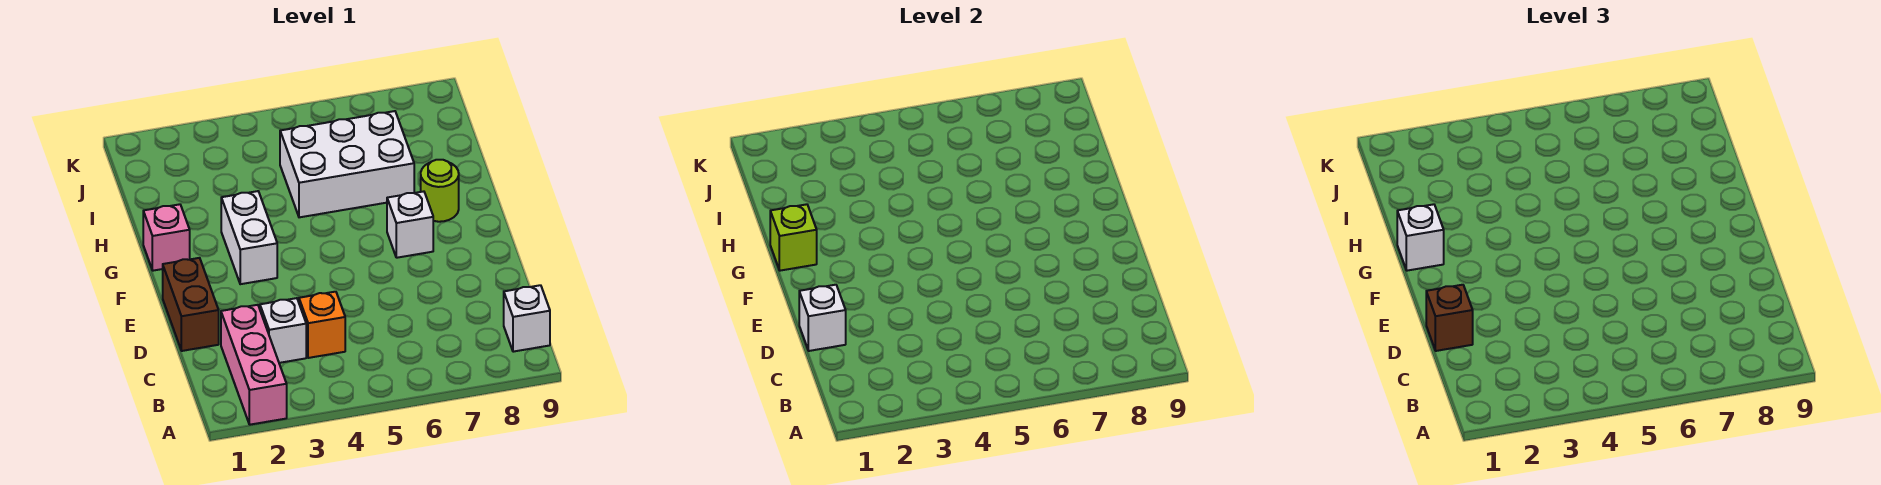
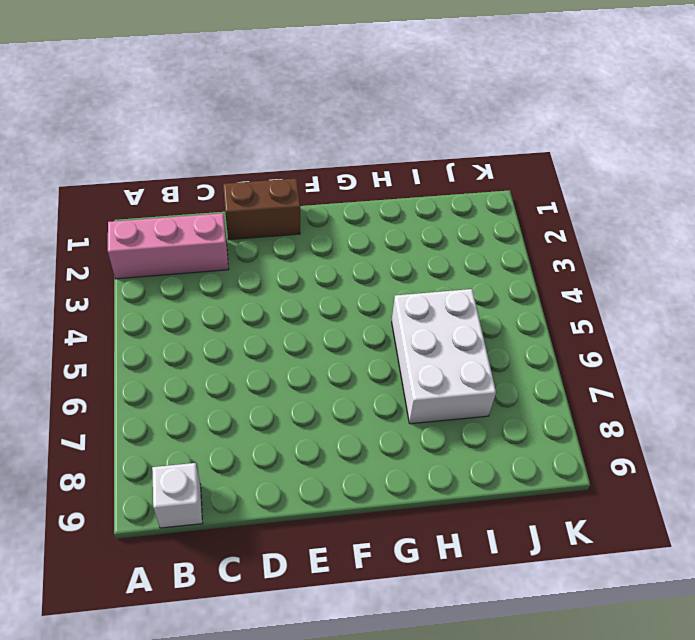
none -> white brick C3 level 1
none -> orange brick C4 level 1
none -> white brick F3:G3 level 1

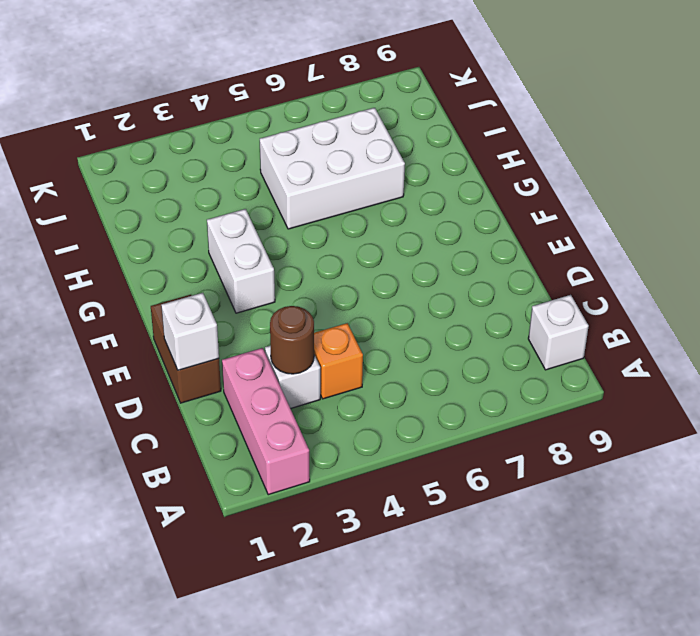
brown round brick C3 level 2 -> none
none -> white brick F7 level 1
none -> pink brick G1 level 1
none -> lime round brick G8 level 1

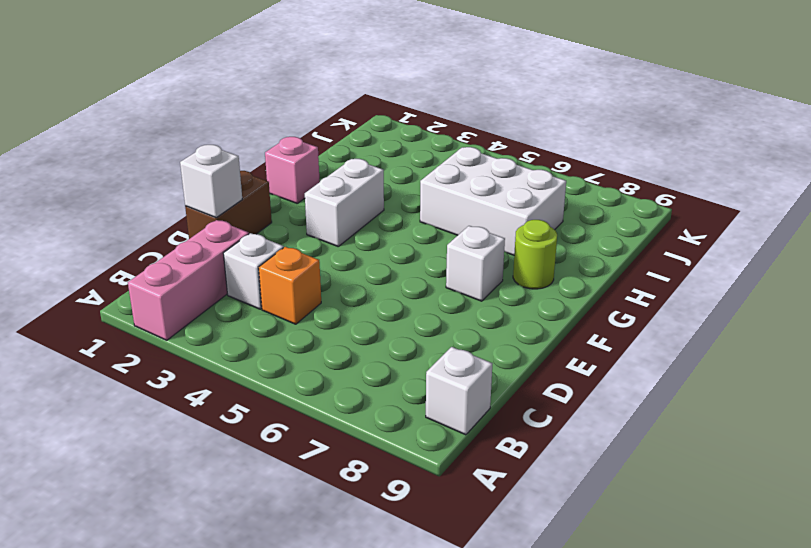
none -> lime brick G1 level 2
none -> brown brick D1 level 3
none -> white brick G1 level 3

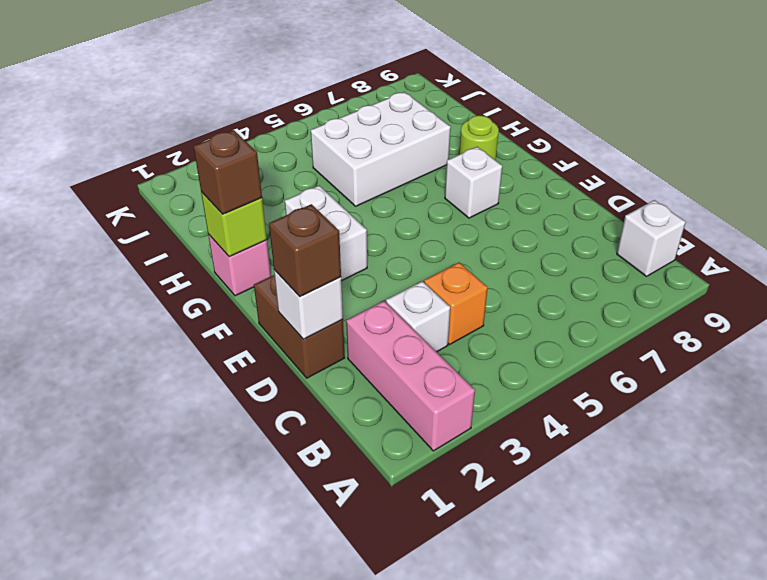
brown brick G1 level 3 -> white brick G1 level 3

